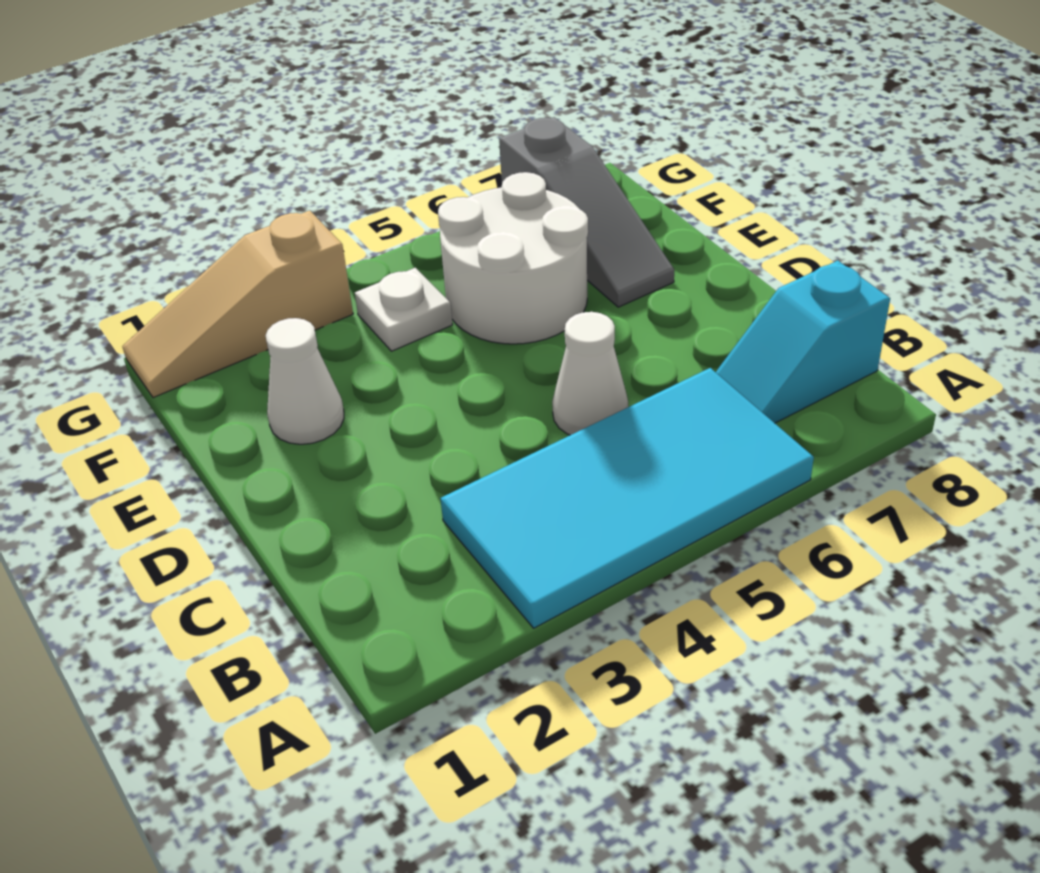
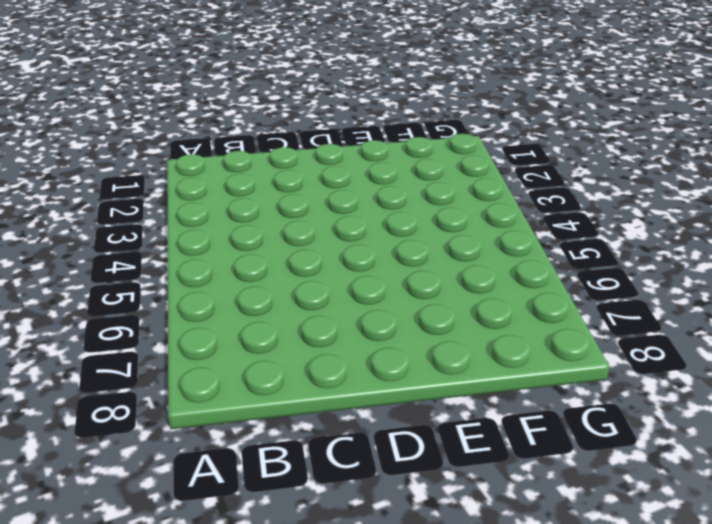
none -> cyan tile A3:B6 level 1
none -> cyan slope B7:B8 level 1 top 8

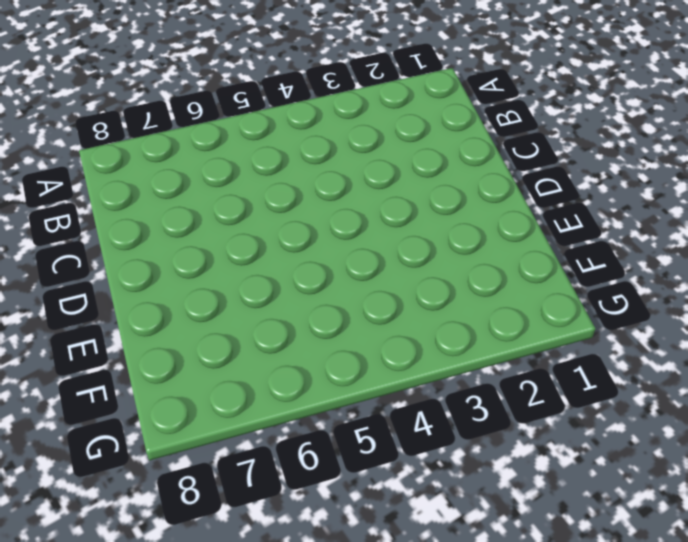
none -> cyan tile A3:B6 level 1
none -> cyan slope B7:B8 level 1 top 8

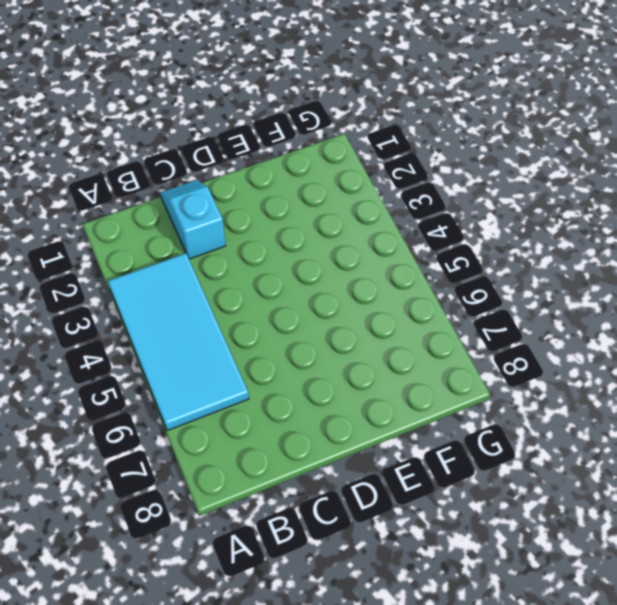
cyan slope C1:C2 level 1 top 2 -> cyan slope B7:B8 level 1 top 8
none -> white cone C5 level 1
none -> white cone E2 level 1

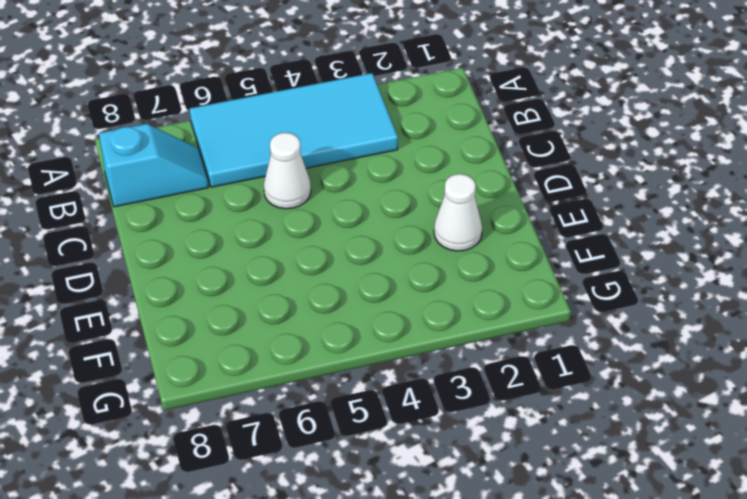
none -> white round brick E5:F6 level 1
none -> grey slope E7:G7 level 1 top G

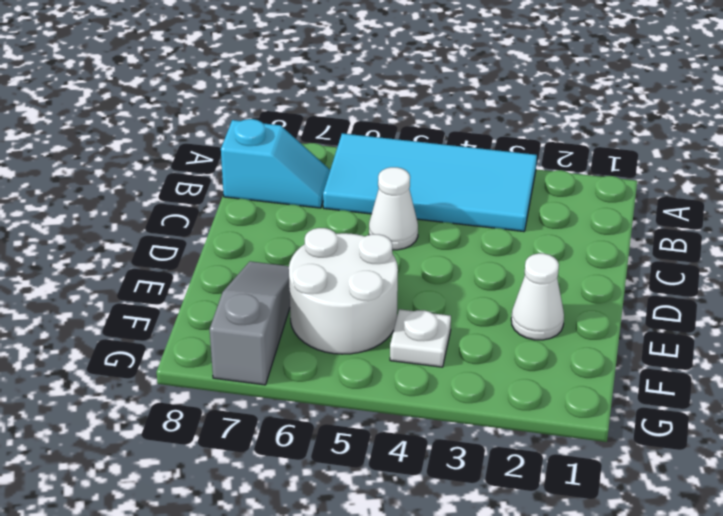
none -> tan slope G1:G3 level 1 top 3

